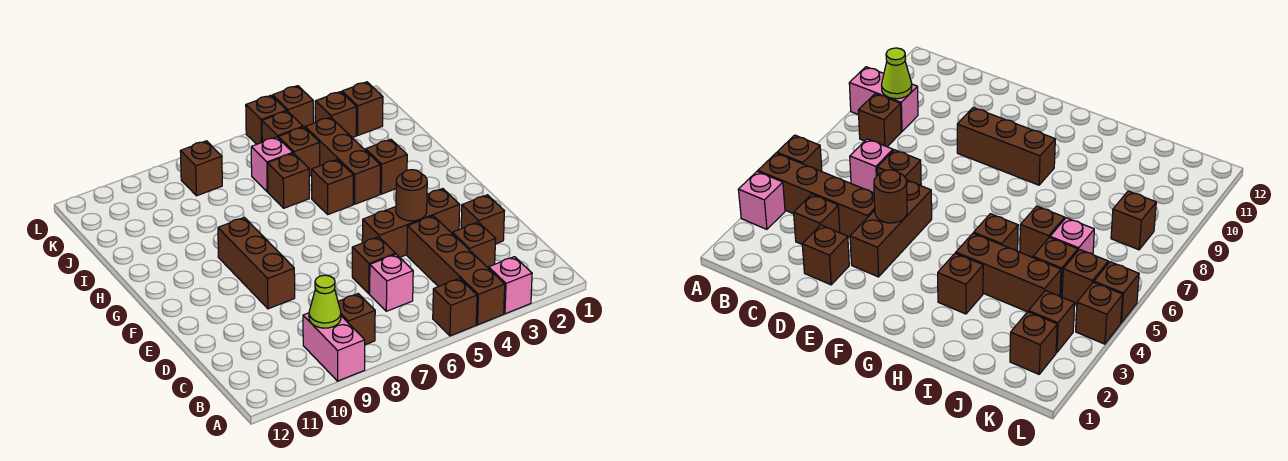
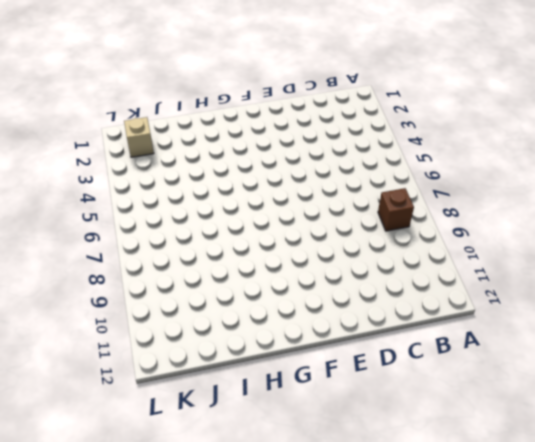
tan brick K2 level 1 -> brown brick K2 level 1
none -> pink brick A3 level 1
none -> brown brick A4:D4 level 1
none -> brown brick A5 level 1

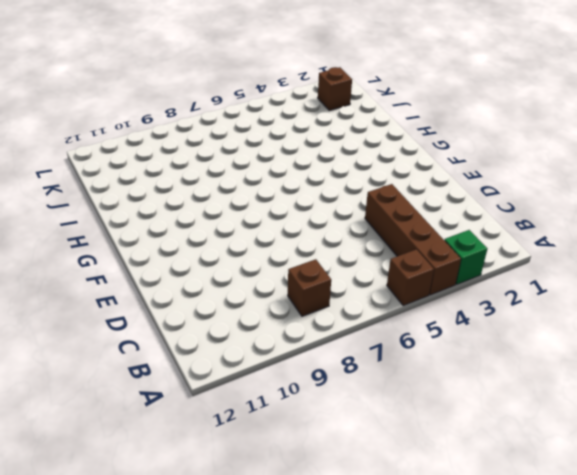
green brick A3 level 1 -> pink brick A3 level 1
none -> pink brick A9:B9 level 1
none -> brown brick C3 level 1
none -> pink brick C6 level 1

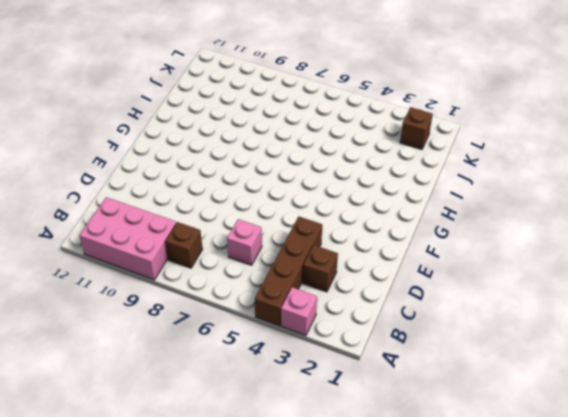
pink brick A9:B11 level 1 -> pink brick A9:B9 level 1
none -> brown brick A5 level 1
none -> brown brick D2 level 1
none -> brown brick D6 level 1

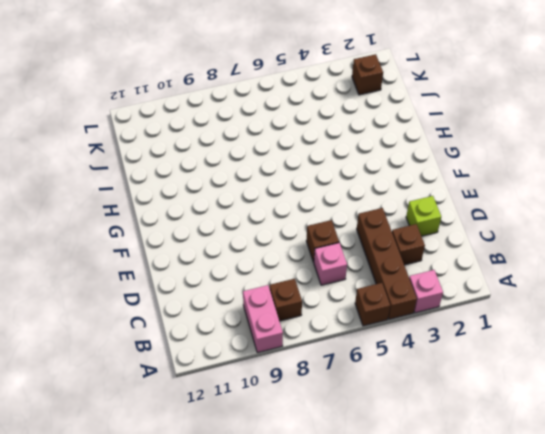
lime brick D2 level 1 -> brown brick D2 level 1
none -> brown brick E3:E5 level 1
none -> brown brick E9:G9 level 1
none -> brown brick H3 level 1

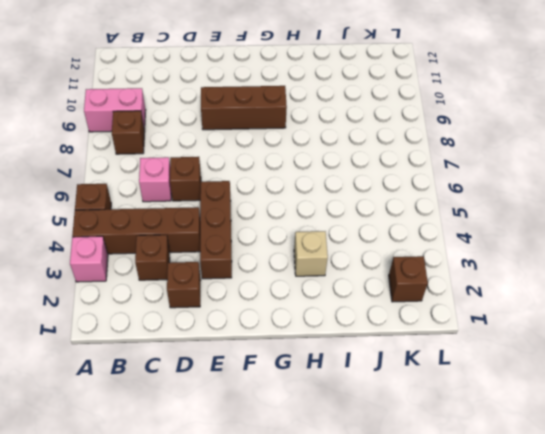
tan brick H3 level 1 -> brown brick H3 level 1
none -> brown brick H4:J4 level 1
none -> brown brick H5 level 1
none -> brown brick I6 level 1

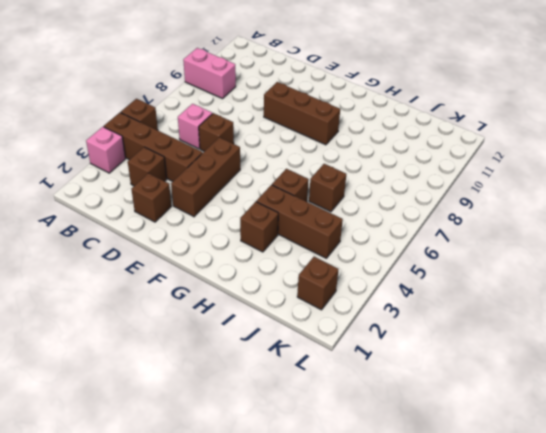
none -> brown brick B8 level 1
none -> brown brick J5 level 1
none -> pink brick J6 level 1

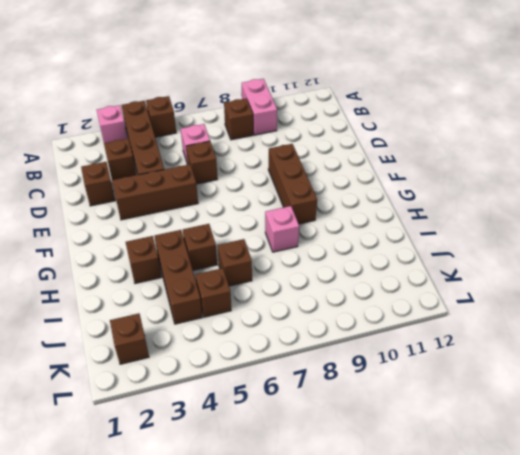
pink brick H8 level 1 -> pink brick J6 level 1
none -> brown brick K3 level 1
none -> brown brick K5 level 1
none -> brown brick K8 level 1

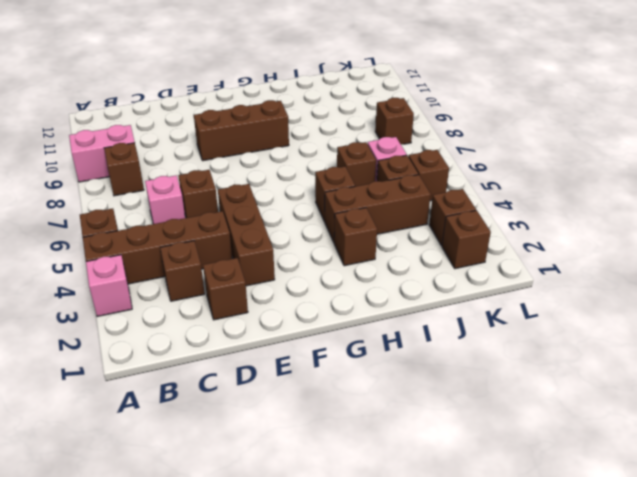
none -> brown brick L4 level 1
none -> brown brick L5 level 1
none -> lime cone B9 level 2

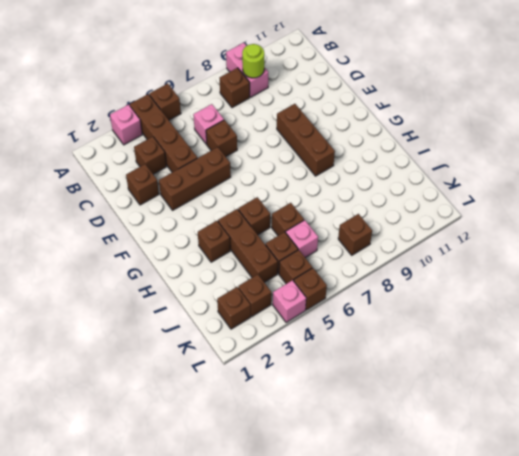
lime round brick B9 level 2 -> lime cone B9 level 2
pink brick L4 level 1 -> brown brick L4 level 1
none -> brown round brick E4 level 2

